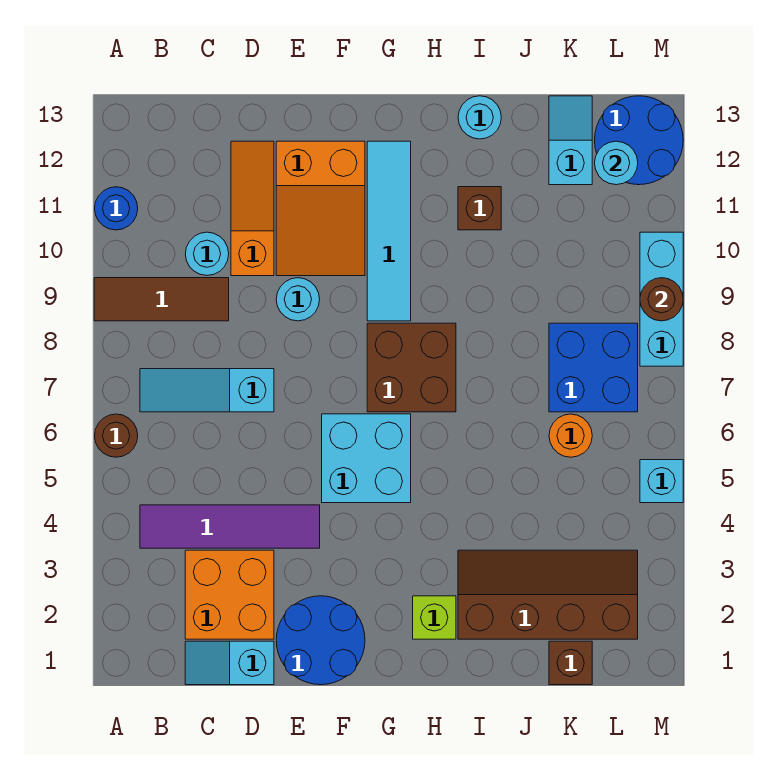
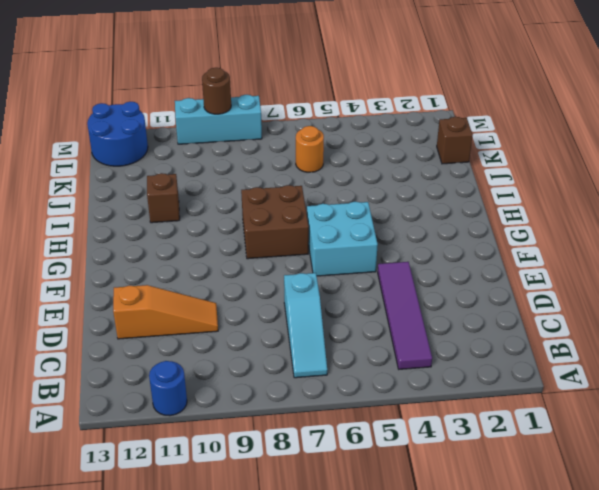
orange slope D10:D12 level 1 top 12 -> orange slope D10:D12 level 1 top 10
none -> brown round brick A6 level 1
none -> brown tile A9:C9 level 1
none -> cyan slope C1:D1 level 1 top D

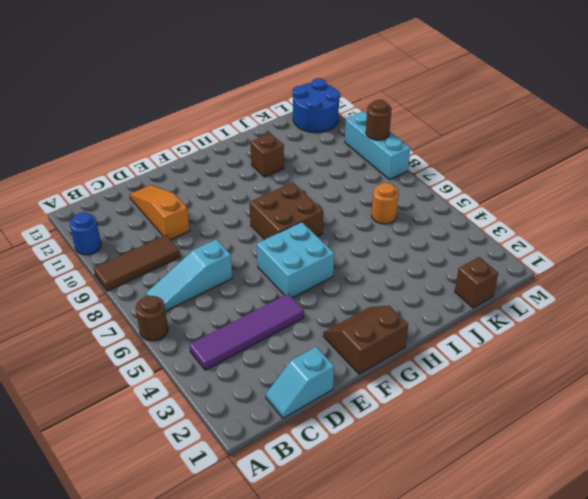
brown slope F1:G2 level 1 top 1 -> blue round brick E1:F2 level 1
none -> orange brick C2:D3 level 1
none -> cyan round brick C10 level 1
none -> cyan round brick E9 level 1

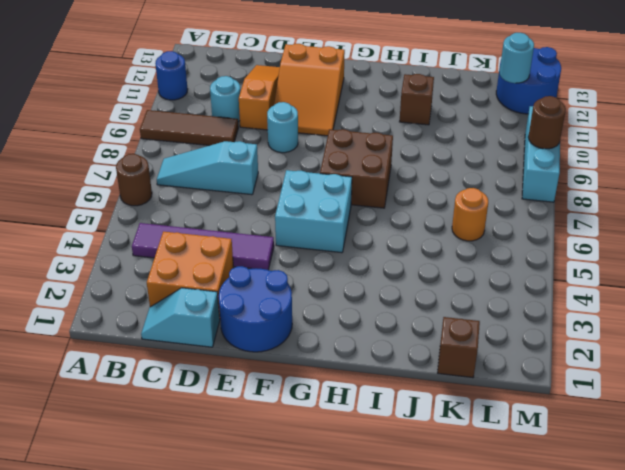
none -> cyan tile G9:G12 level 1
none -> lime brick H2 level 1
none -> brown slope I2:L3 level 1 top 2

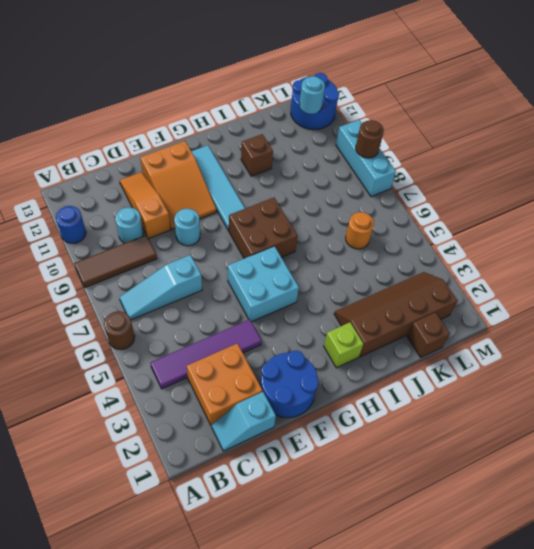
none -> cyan round brick I13 level 1
none -> blue brick K7:L8 level 1
none -> cyan slope K12:K13 level 1 top 12

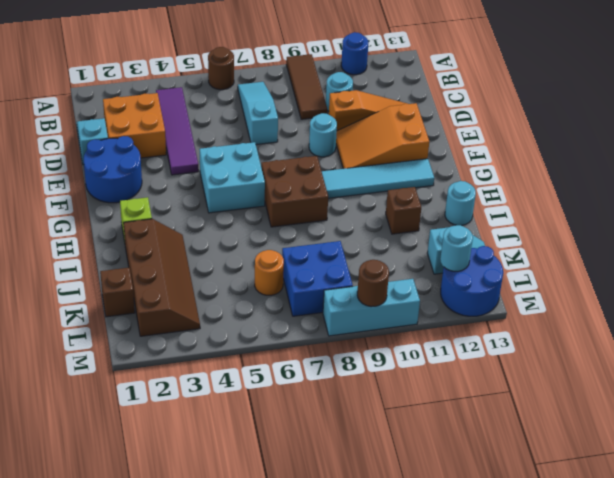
none -> cyan brick M5 level 1

